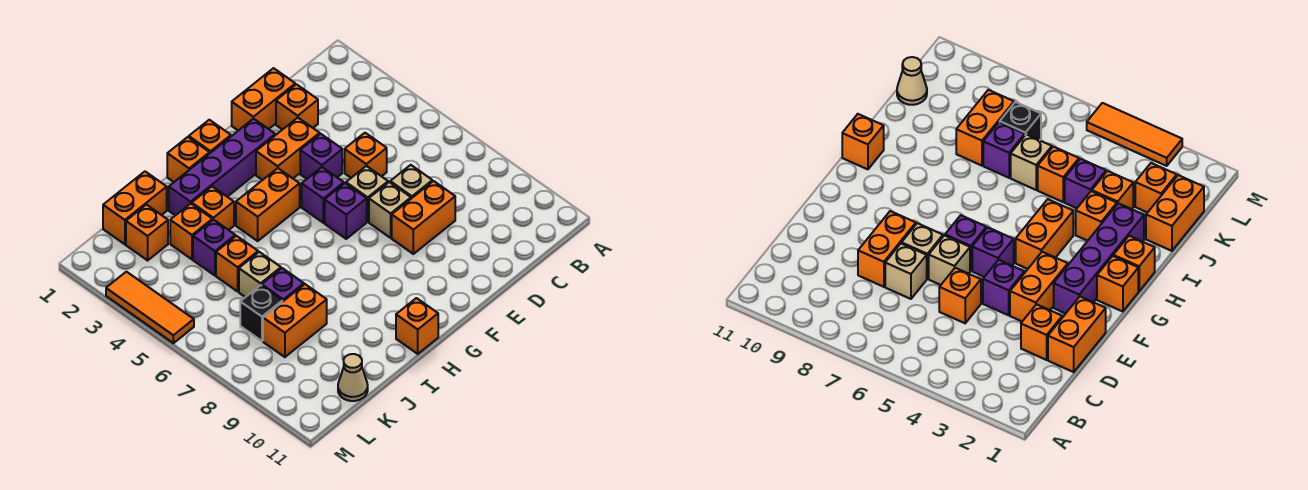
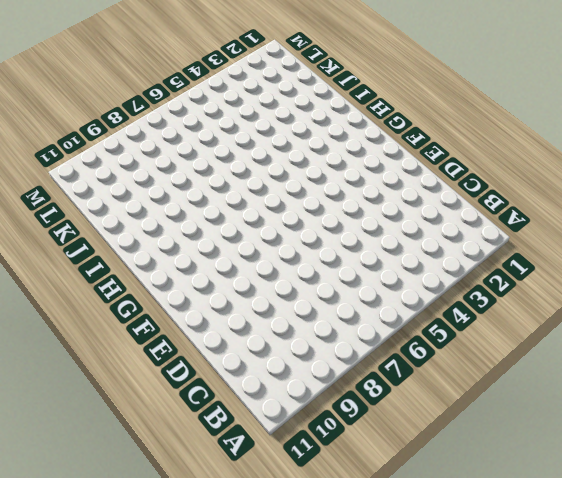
none -> orange brick D1:E1 level 1
none -> orange brick D2 level 1
none -> orange brick D5 level 1

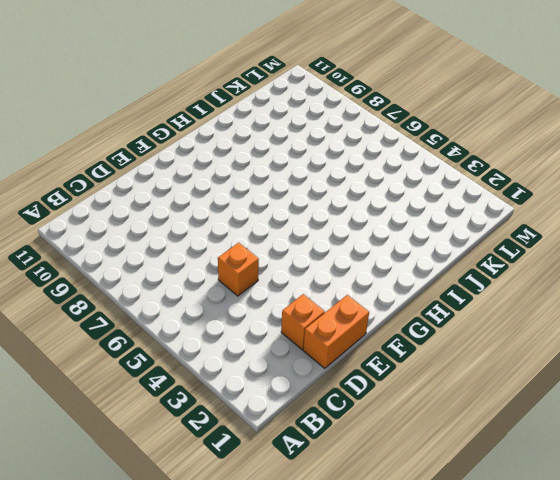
none -> tan brick D7 level 1
none -> orange brick D8:E8 level 1
none -> orange brick E3:F3 level 1

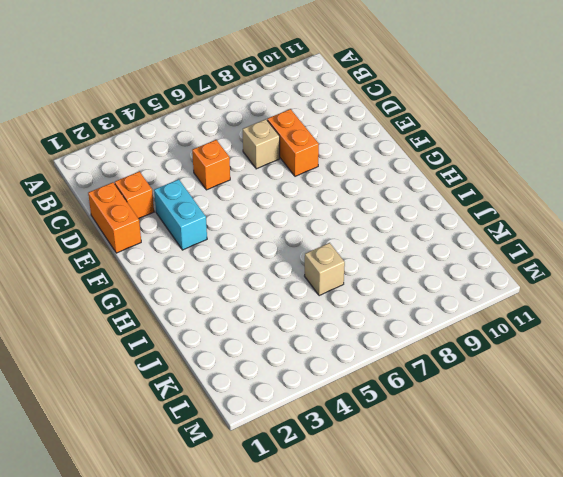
cyan brick E3:F3 level 1 -> orange brick E3:F3 level 1
none -> purple brick E4 level 1
none -> tan brick E6 level 1
none -> tan brick E7 level 1

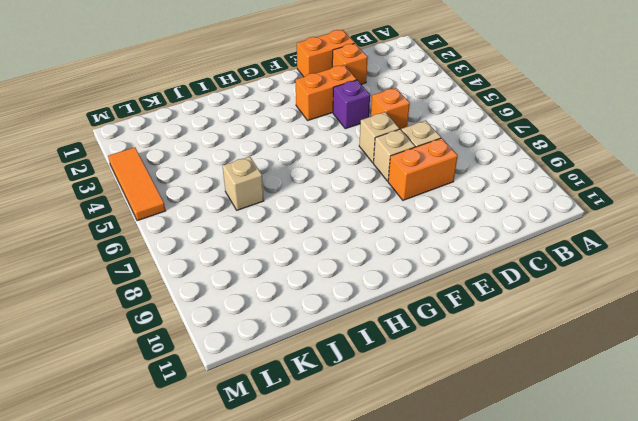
none -> purple brick F2:I2 level 1
none -> purple brick F5 level 1
none -> purple brick F6 level 1

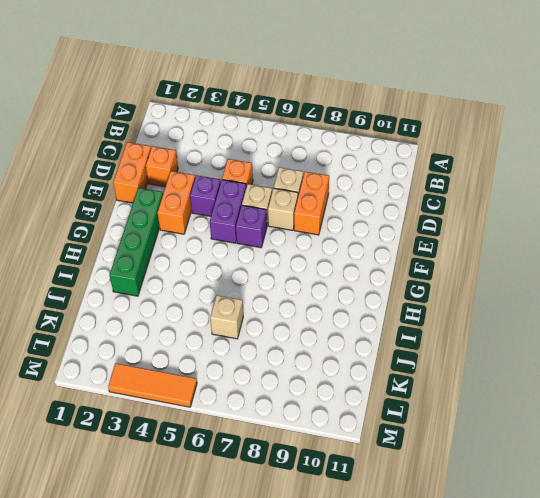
purple brick E5:F5 level 1 -> purple brick F5 level 1
green brick F2:I2 level 1 -> purple brick F2:I2 level 1
none -> orange brick G1 level 1
none -> orange brick G4:H4 level 1
none -> orange brick H1 level 1

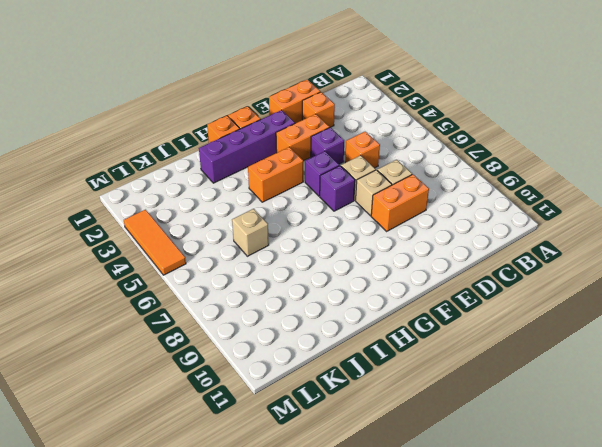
none -> orange brick H11 level 1
none -> orange brick I3 level 1
none -> orange brick J1:K1 level 1

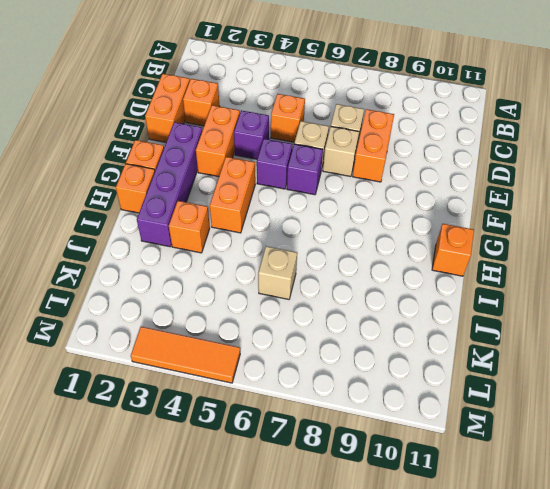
none -> orange brick J1:K1 level 1
none -> orange brick J3 level 1
none -> purple brick J4 level 1

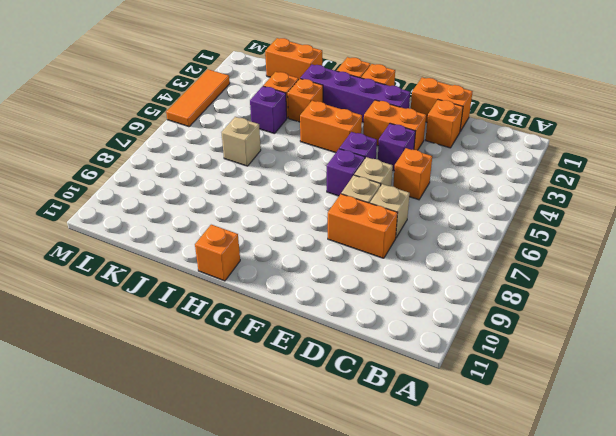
none -> orange brick J5 level 1
none -> purple brick J7 level 1
none -> orange brick J8:K8 level 1

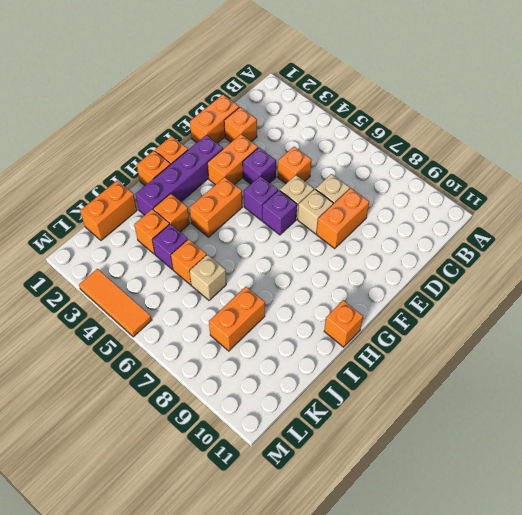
none -> purple brick J7 level 1
none -> orange brick K2 level 1
none -> black brick K7 level 1

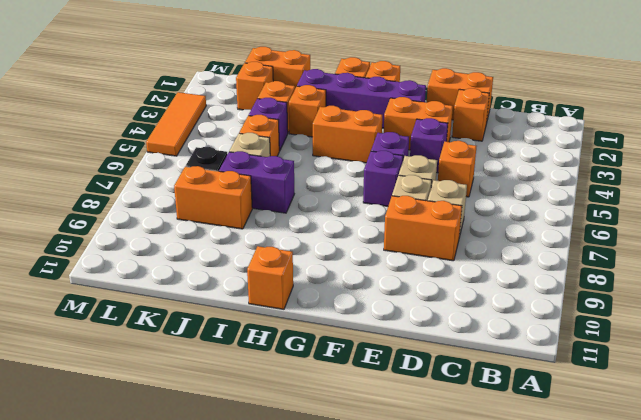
purple brick I7:J7 level 1 -> purple brick J7 level 1
none -> tan cone K11 level 1

